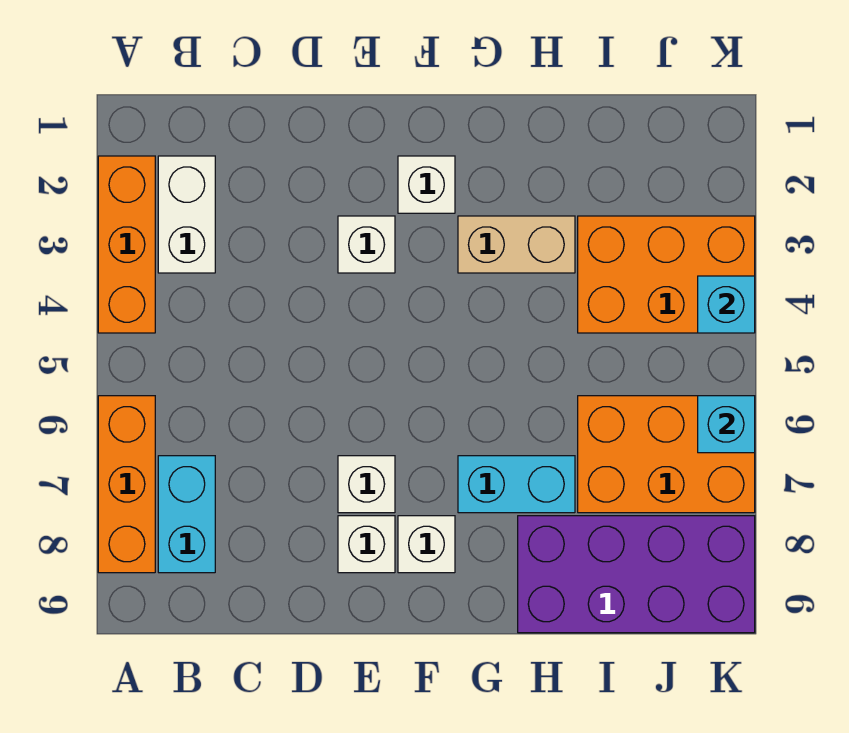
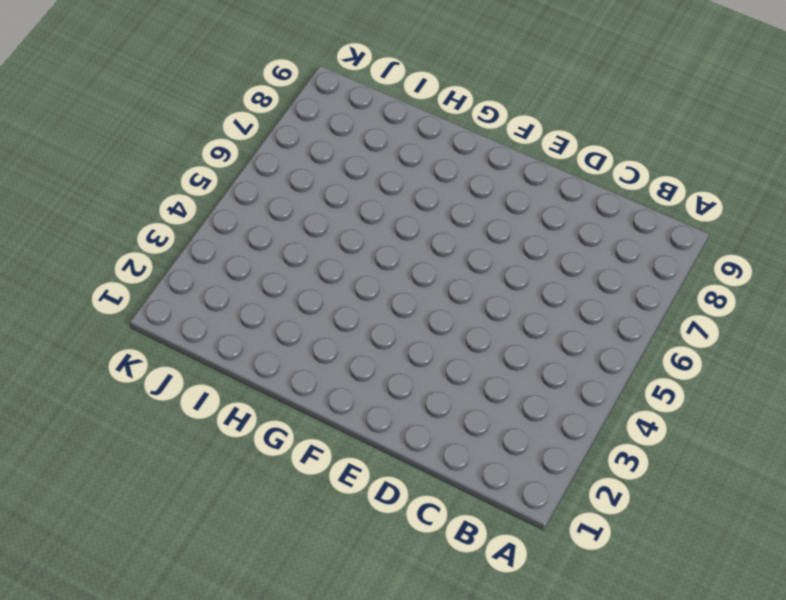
none -> orange brick A2:A4 level 1
none -> orange brick A6:A8 level 1
none -> white brick B2:B3 level 1

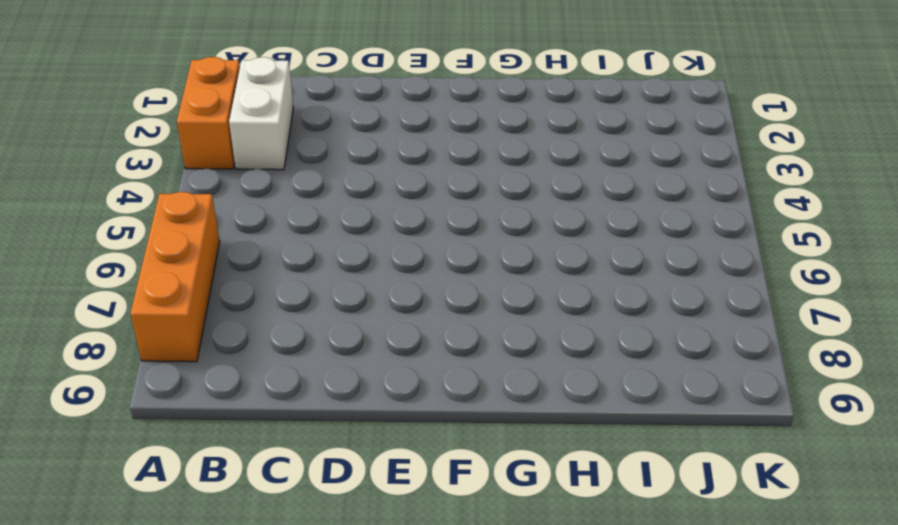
orange brick A2:A3 level 1 -> orange brick A2:A4 level 1
none -> cyan brick B7:B8 level 1
none -> white brick E3 level 1
none -> white brick E7 level 1

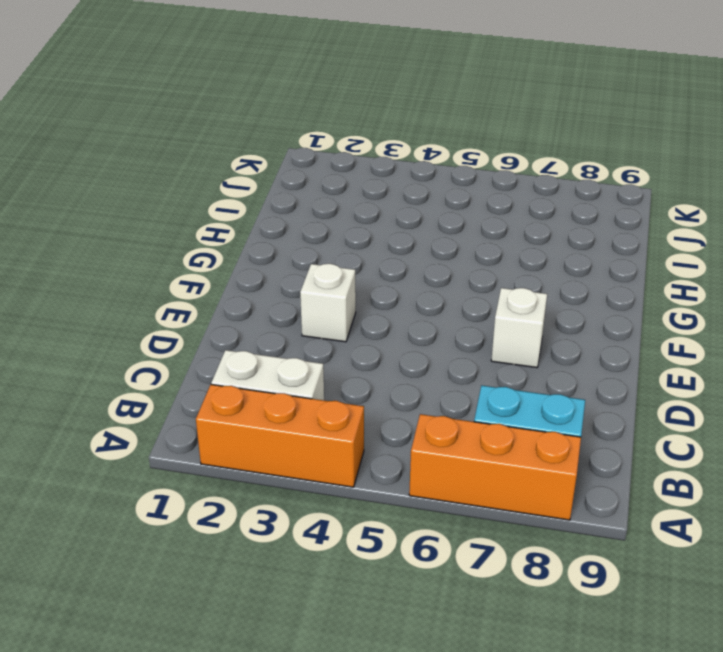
none -> white brick E8 level 1
none -> white brick F2 level 1
none -> white brick F8 level 1

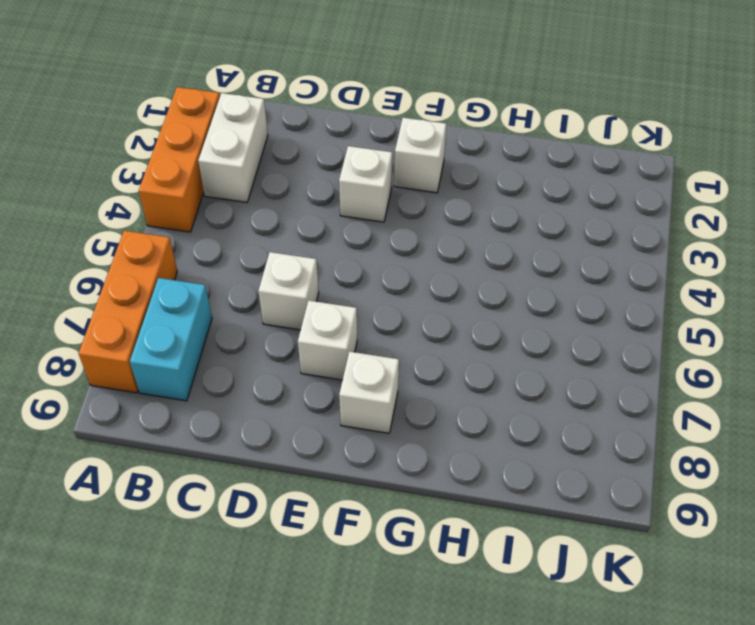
white brick D6 level 1 -> white brick E8 level 1
none -> tan brick G3:H3 level 1
none -> cyan brick G7:H7 level 1
none -> purple brick H8:K9 level 1

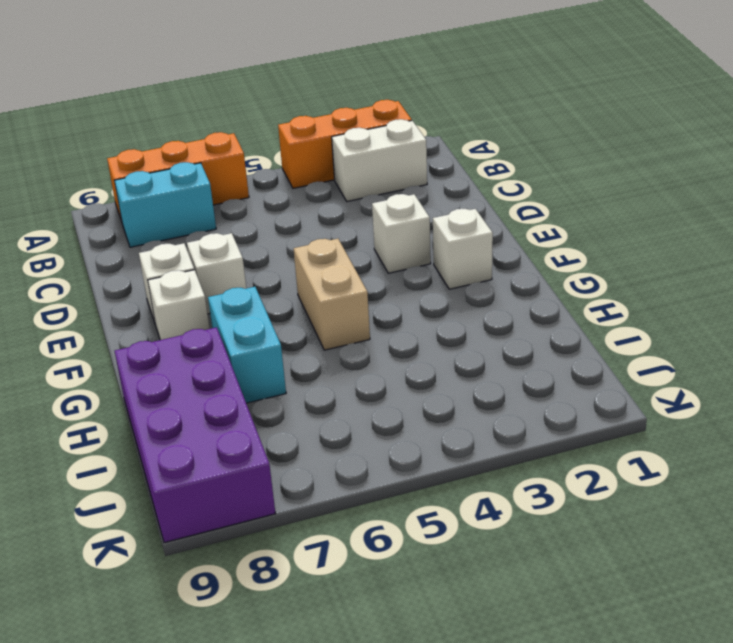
tan brick F5:G5 level 1 -> tan brick G3:H3 level 1
none -> orange brick I3:K4 level 1
none -> orange brick I6:K7 level 1
none -> cyan brick K4 level 2

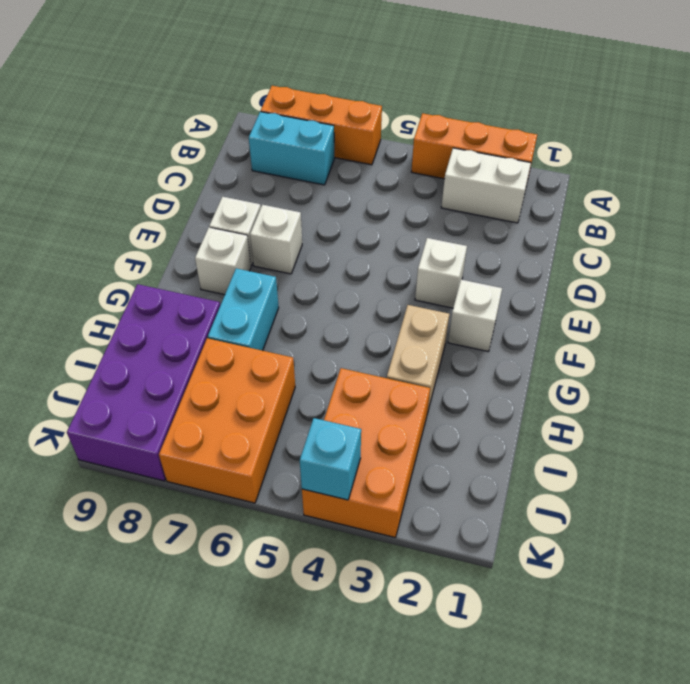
none -> cyan brick K6 level 2

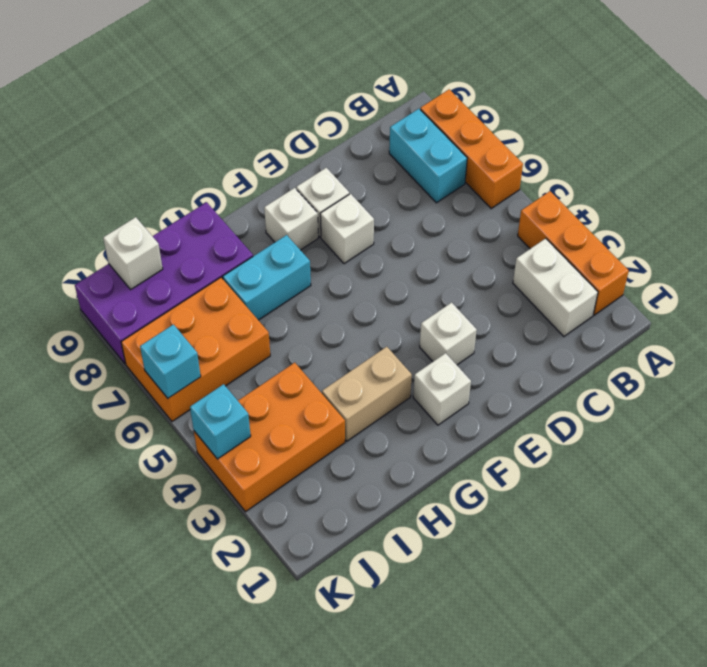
white brick J9 level 2 -> none

